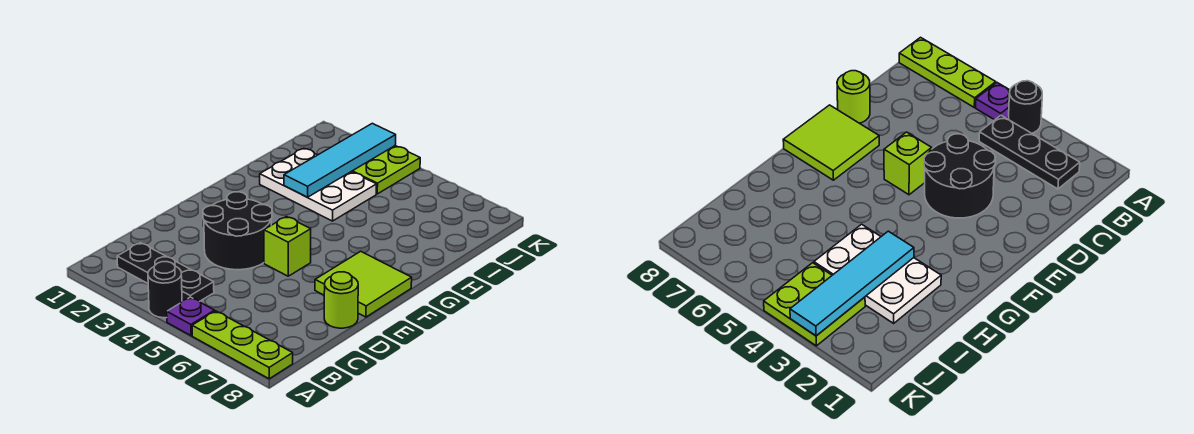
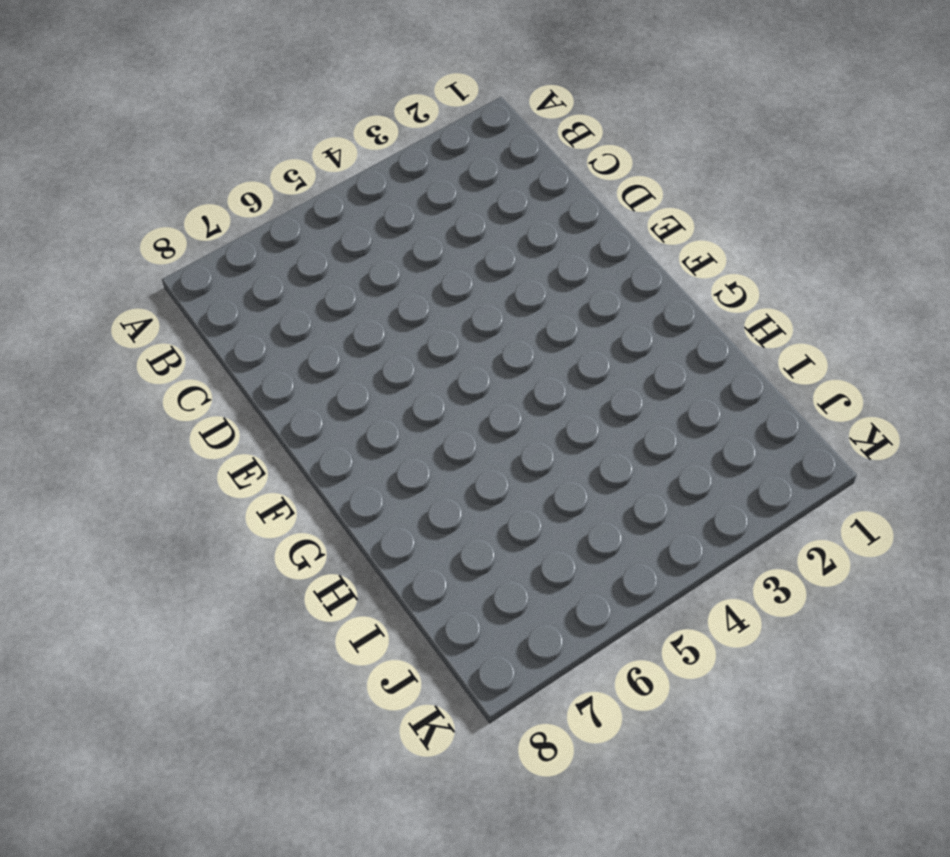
none -> black round brick A4 level 1
none -> purple plate A5 level 1

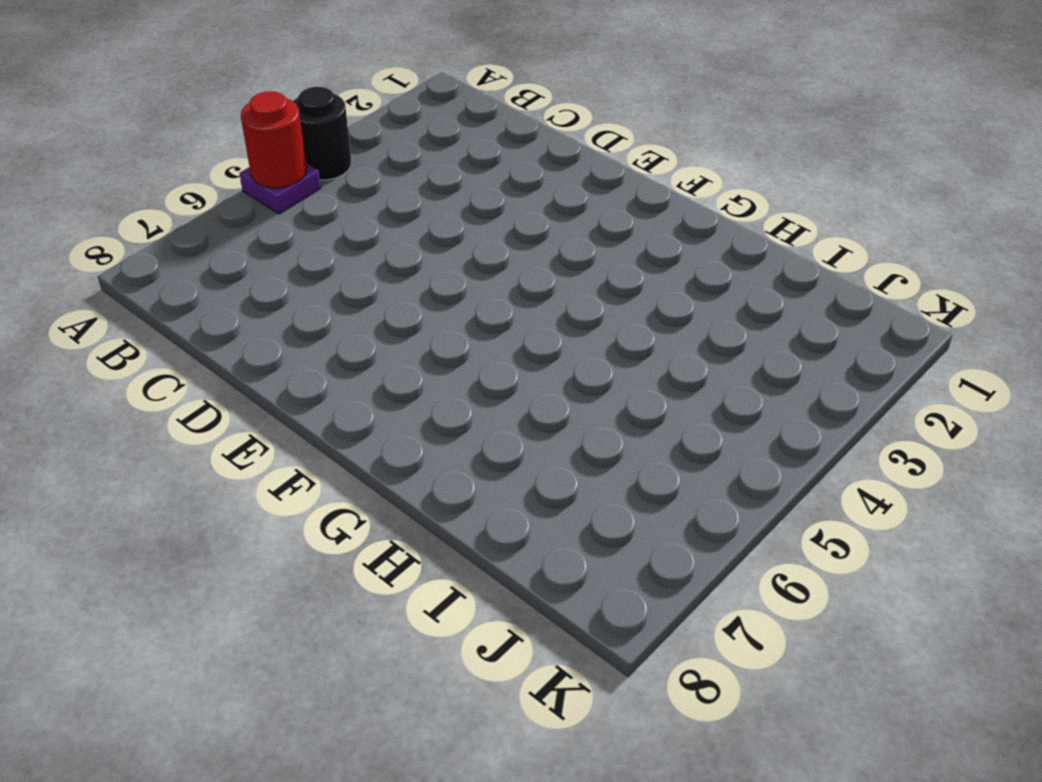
red round brick A5 level 2 -> none
none -> lime plate A6:A8 level 1
none -> black plate B2:B4 level 1

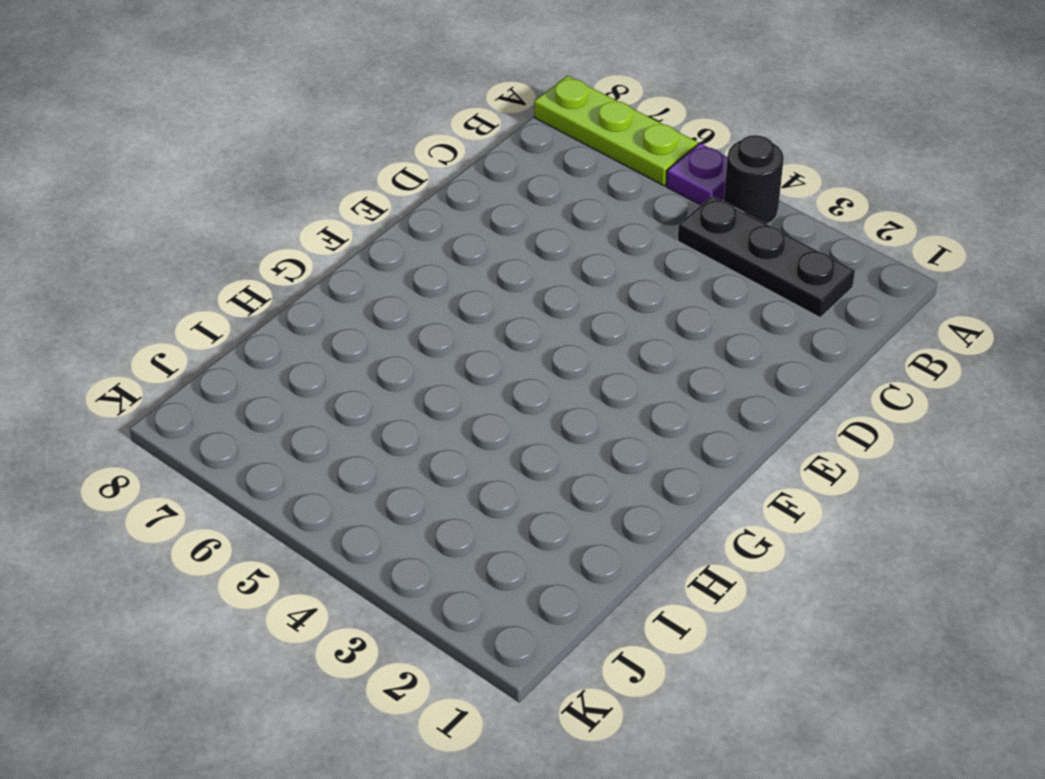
none -> black round brick D3:E4 level 1
none -> lime round brick D8 level 1

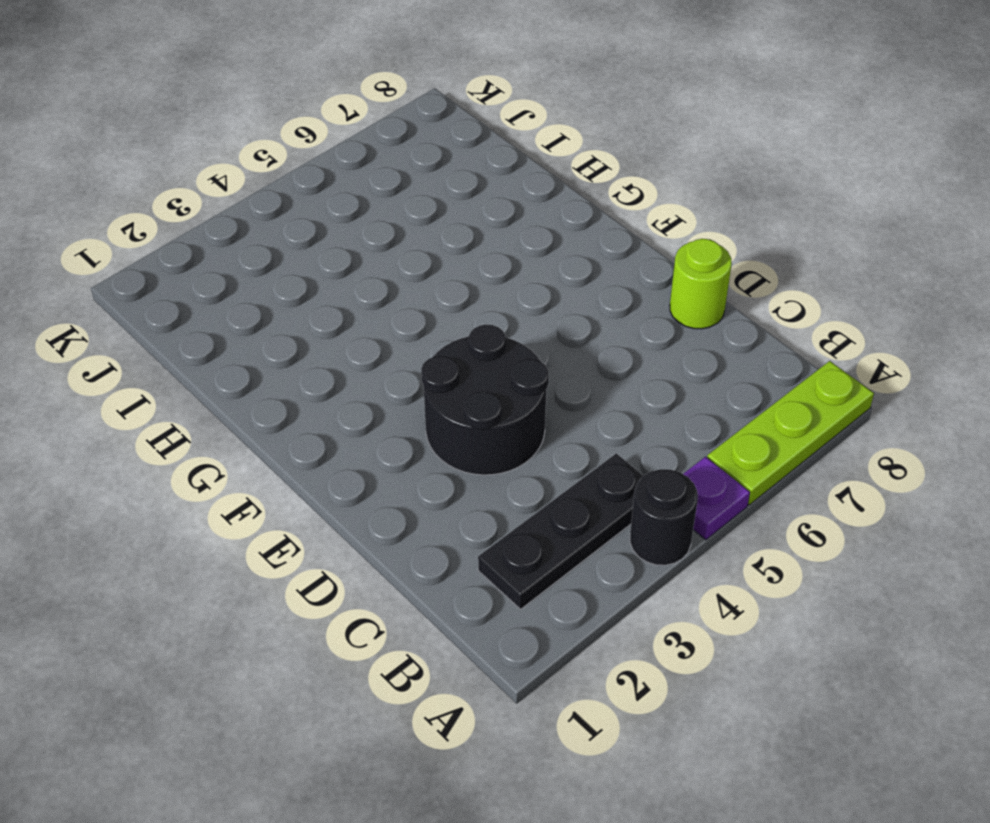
none -> lime brick E5 level 1
none -> lime tile E7:F8 level 1

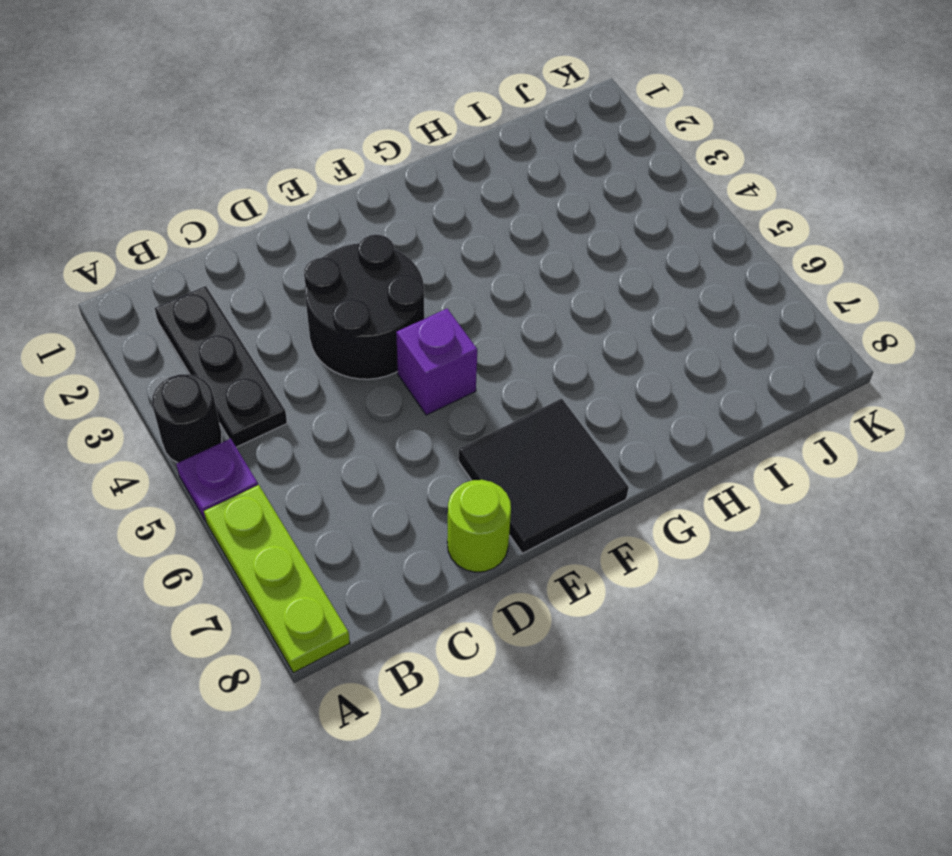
purple brick E5 level 1 -> lime brick E5 level 1
black tile E7:F8 level 1 -> lime tile E7:F8 level 1
none -> white plate H2:I4 level 1
none -> lime plate J3:K4 level 1

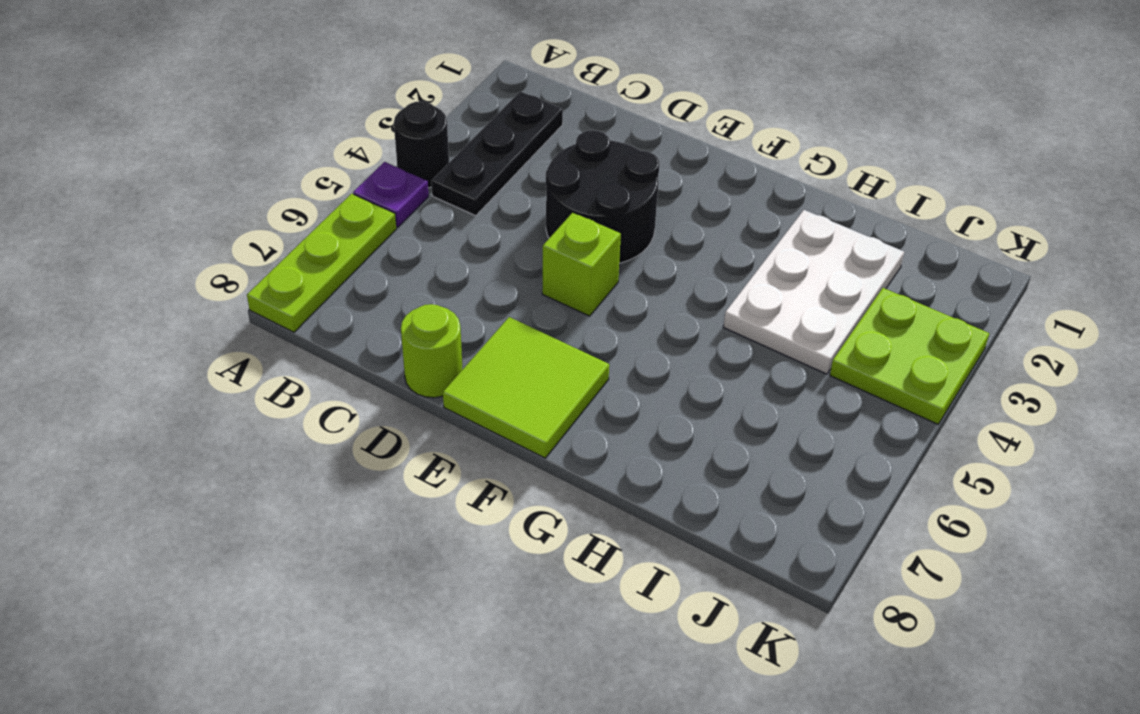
none -> cyan tile H3:K3 level 2

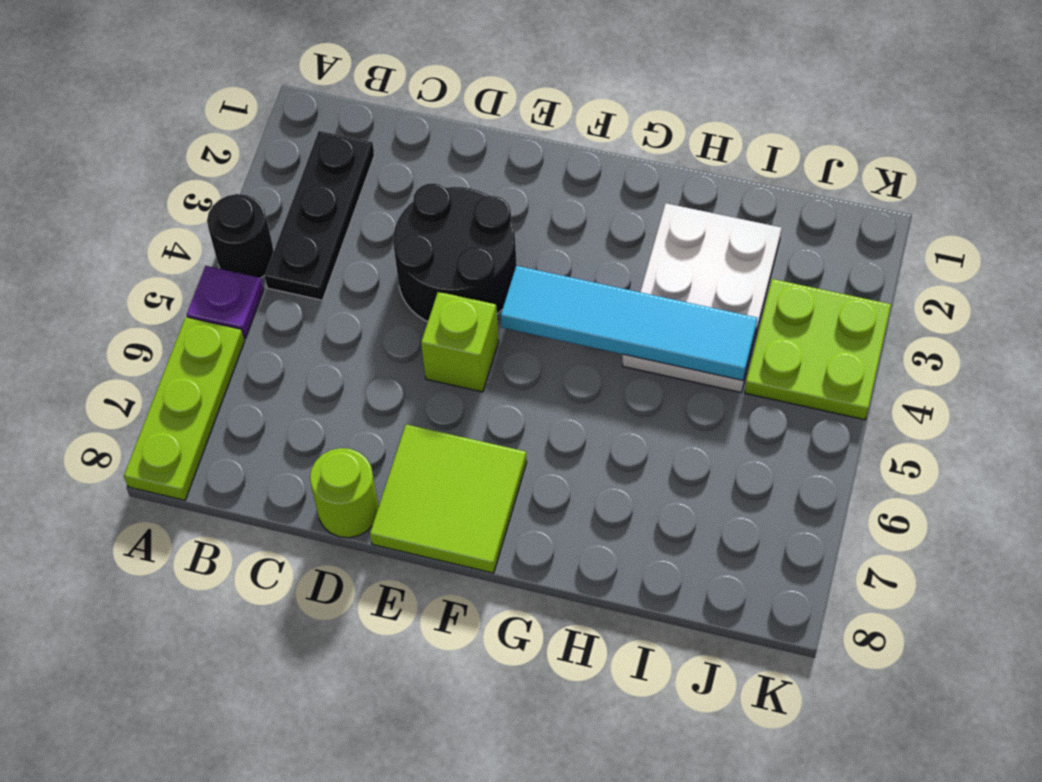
cyan tile F4:I4 level 2 -> cyan tile H3:K3 level 2

